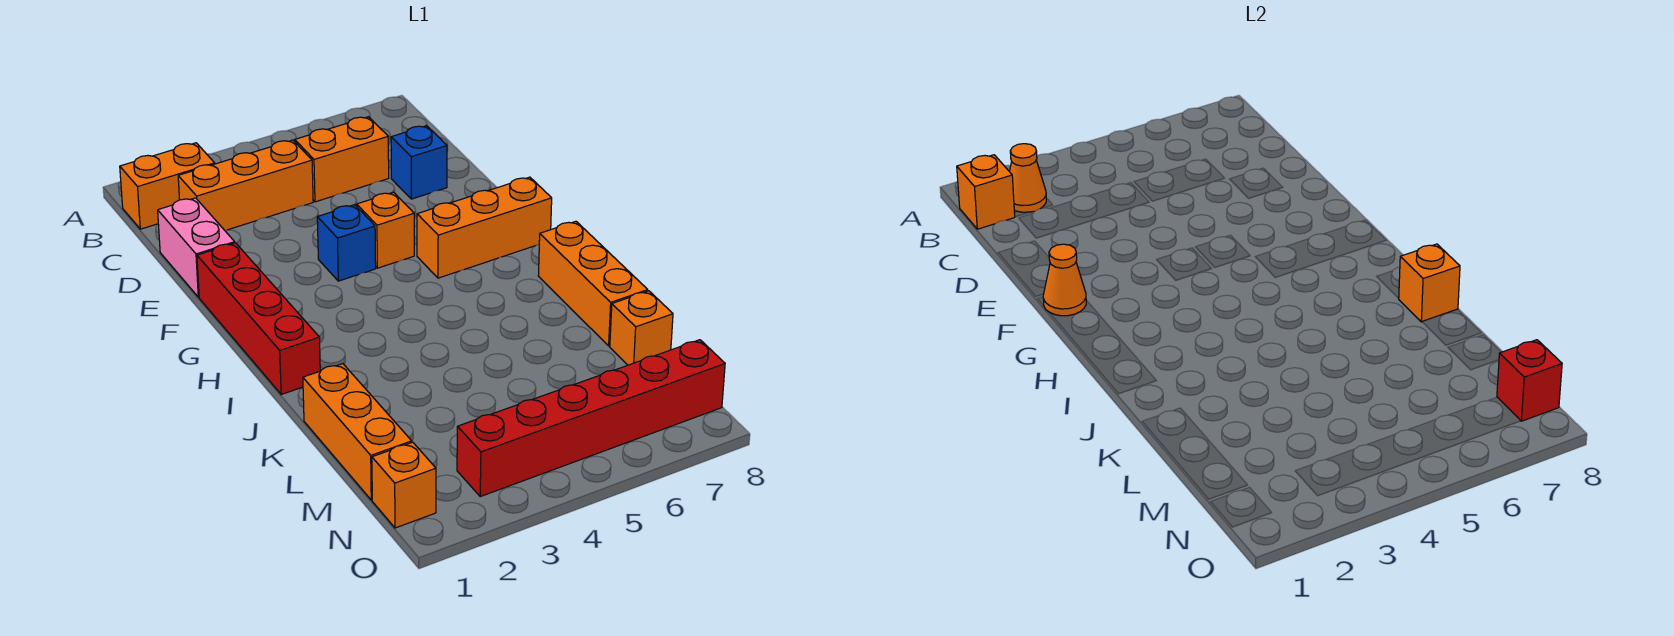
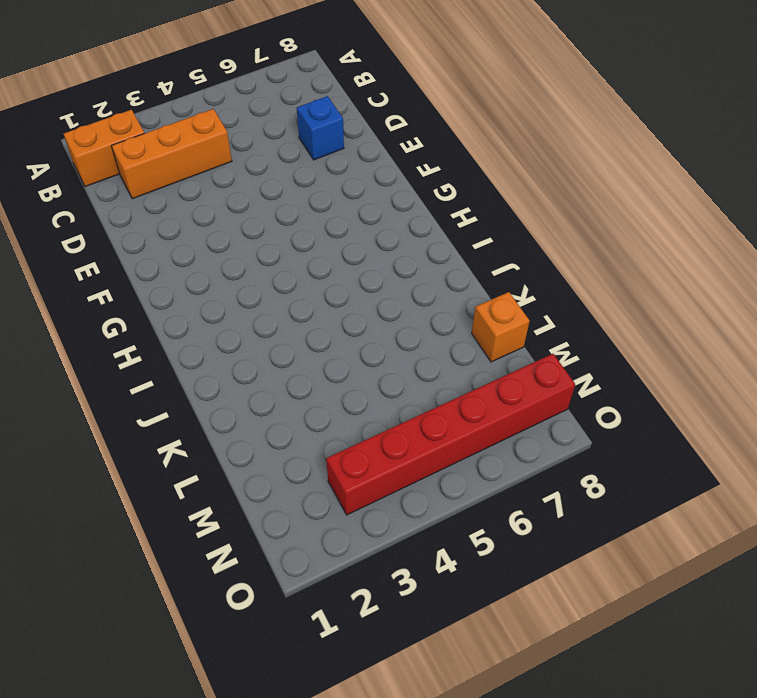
none -> orange brick C5:C6 level 1
none -> pink brick D1:E1 level 1
none -> red brick F1:I1 level 1

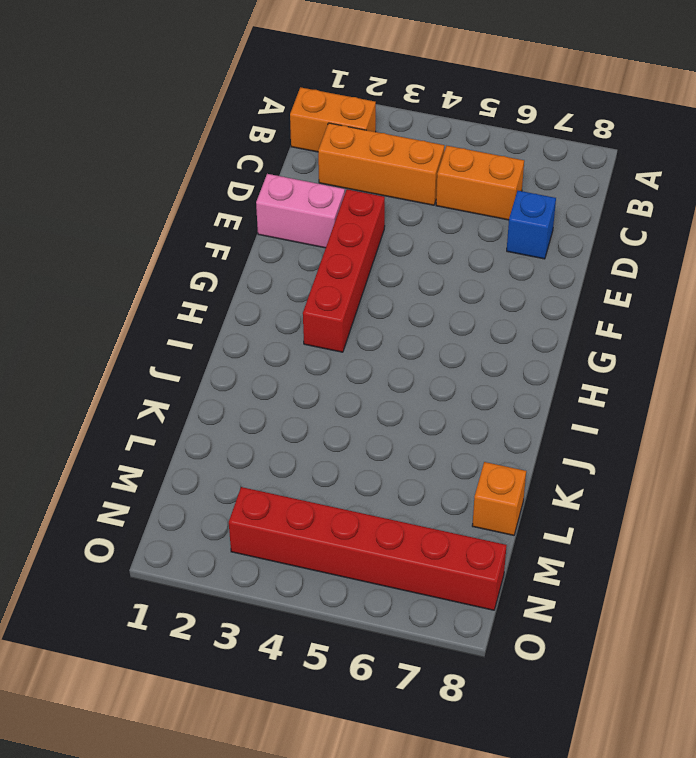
pink brick E1:E2 level 1 -> pink brick D1:E1 level 1
red brick E3:H3 level 1 -> red brick F1:I1 level 1
none -> blue brick F4 level 1
none -> orange brick F5 level 1
none -> orange brick G6:G8 level 1

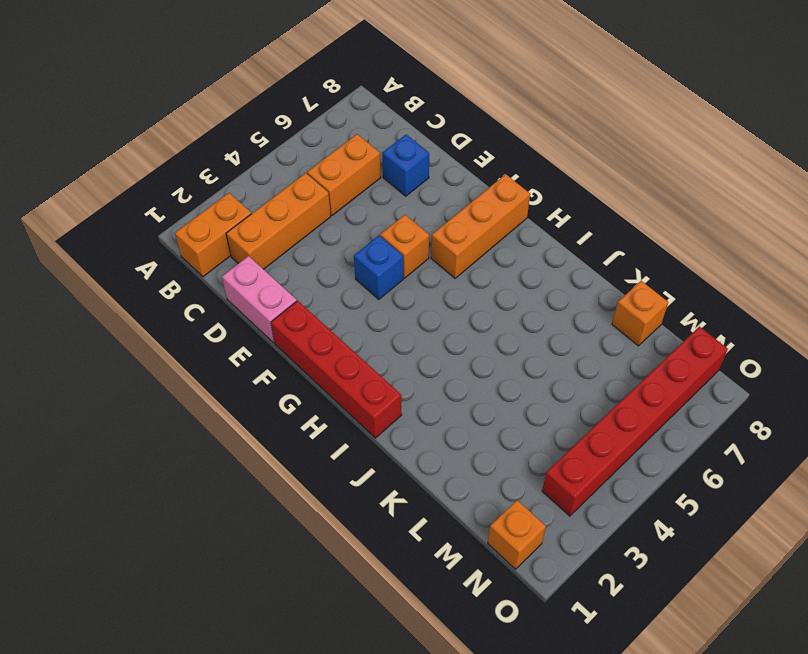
none -> orange brick I8:K8 level 1
none -> orange brick K1:M1 level 1
none -> orange brick B1 level 2

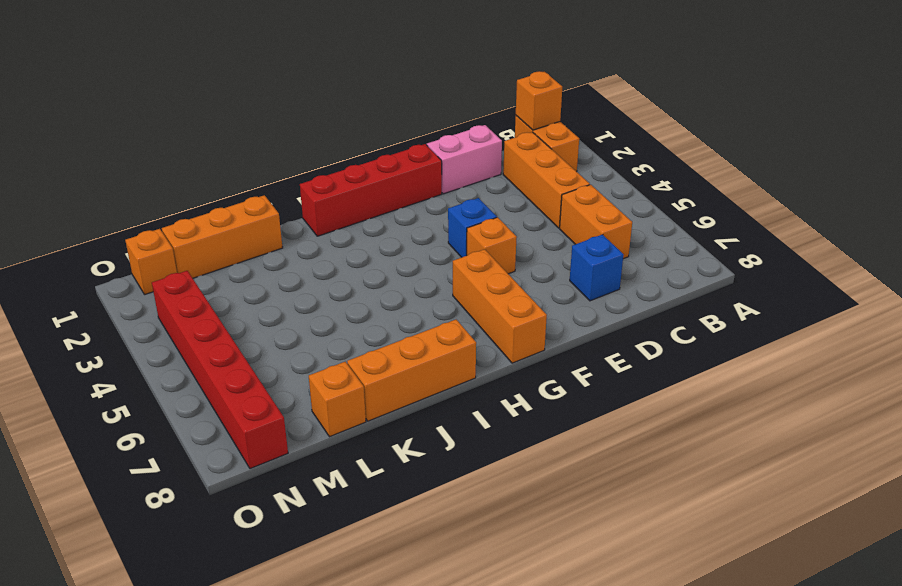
none -> orange cone B2 level 2
none -> orange cone F1 level 2
none -> orange brick J8 level 2

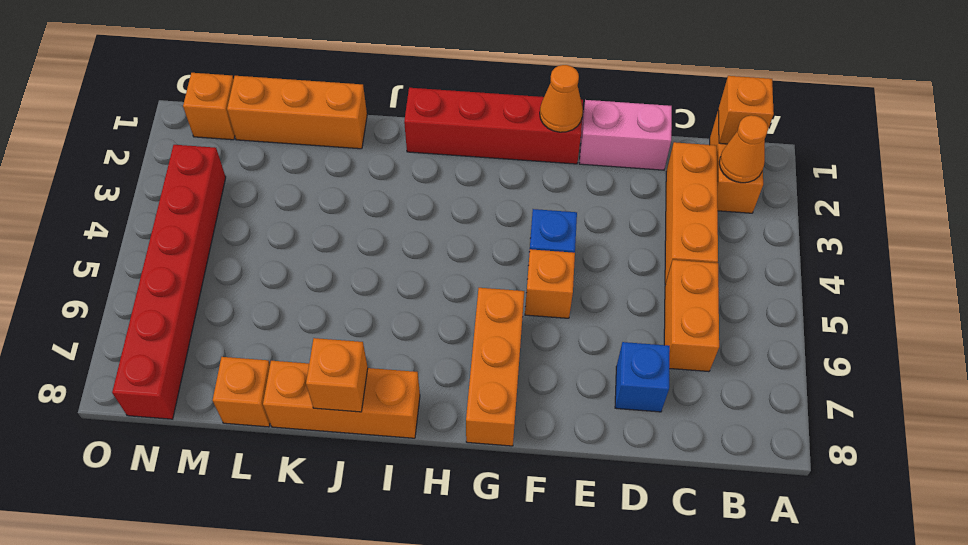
none -> red brick N8 level 2

